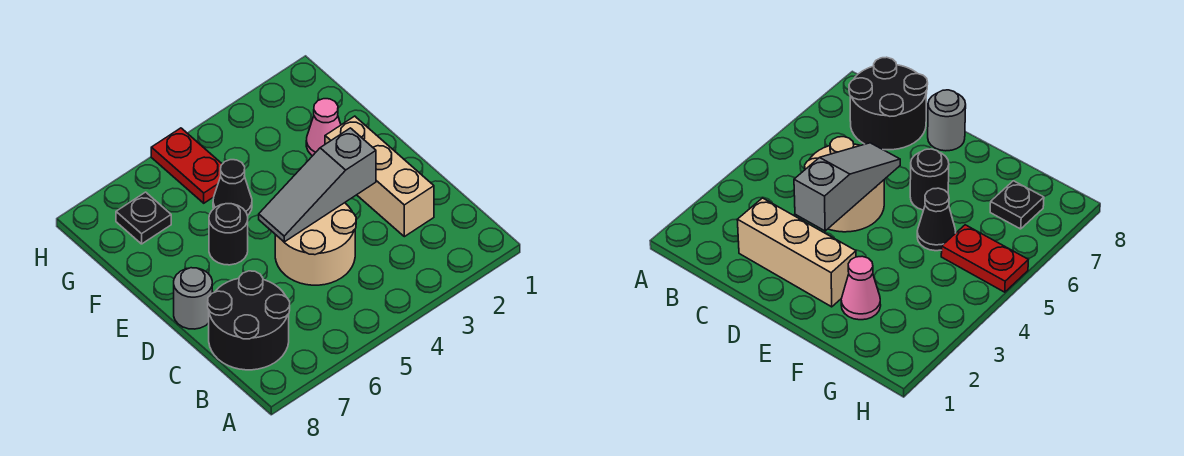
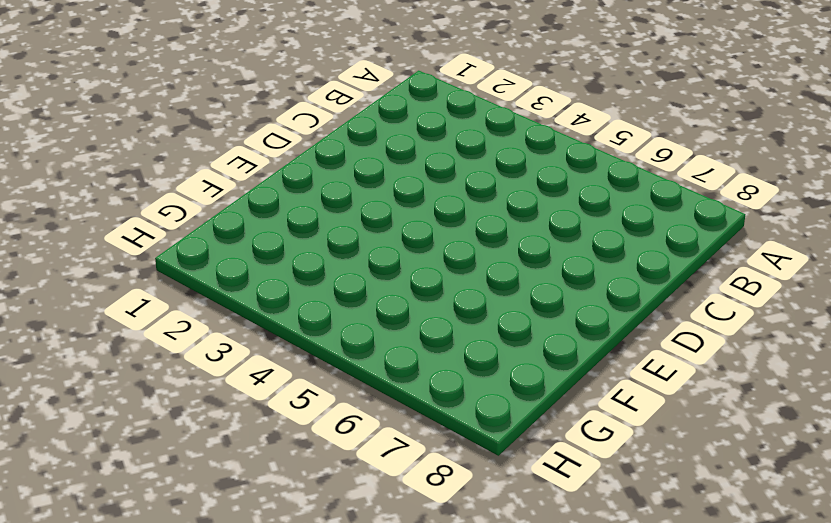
none -> black round brick B7:C8 level 1
none -> tan brick C2:E2 level 1

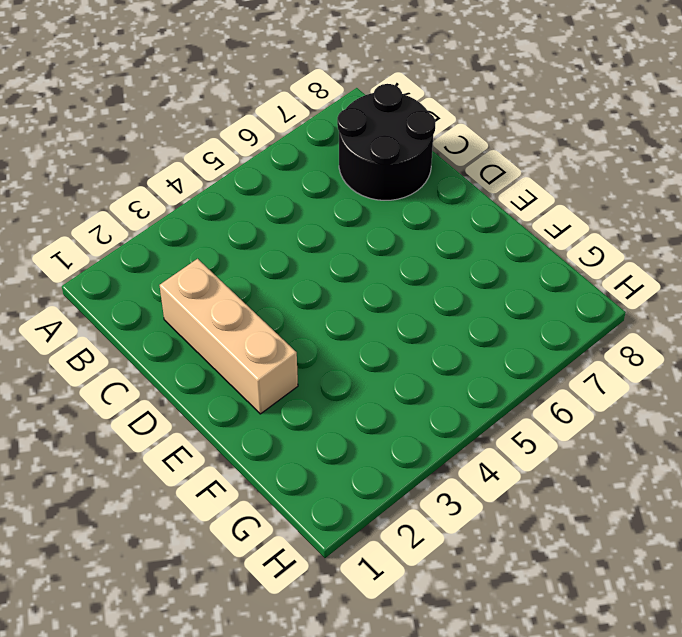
none -> tan round brick C4:D5 level 1
none -> grey round brick D8 level 1

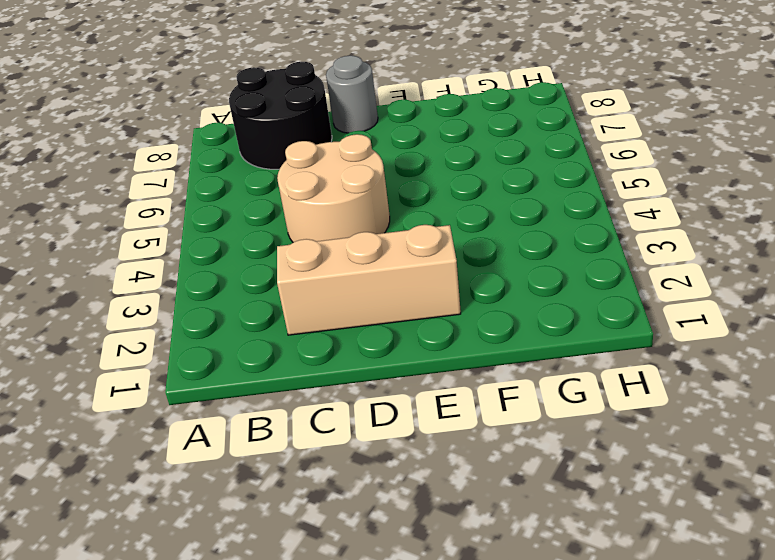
none -> black round brick E6 level 1
none -> pink cone F2 level 1

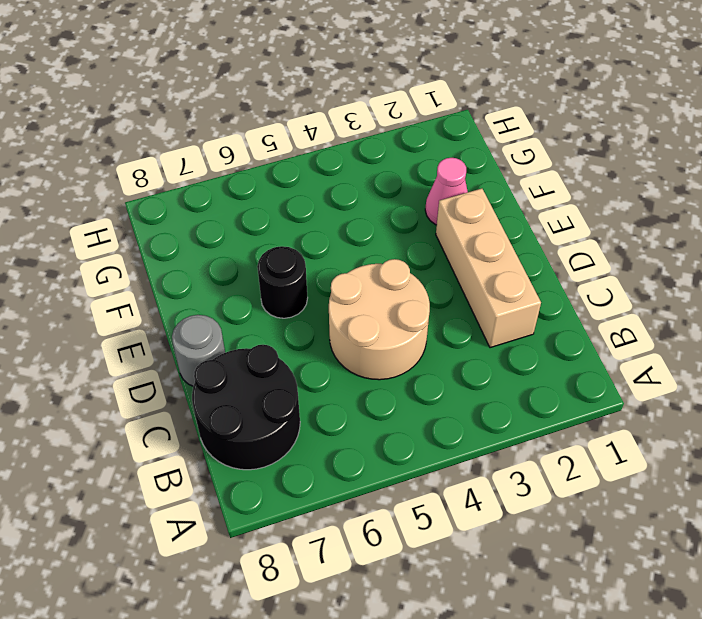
none -> black cone F5 level 1
none -> red plate G5:H5 level 1

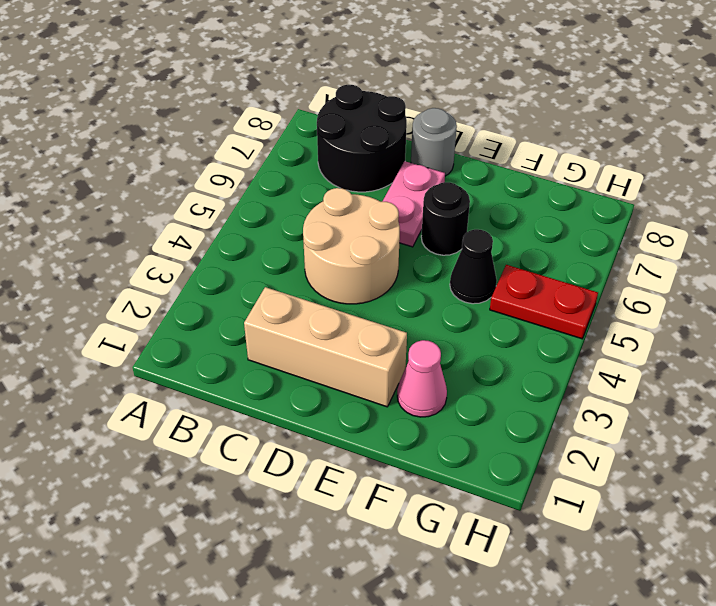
pink plate D6:D7 level 1 -> none
none -> black plate G7 level 1
none -> grey slope D3:D5 level 2 top 3

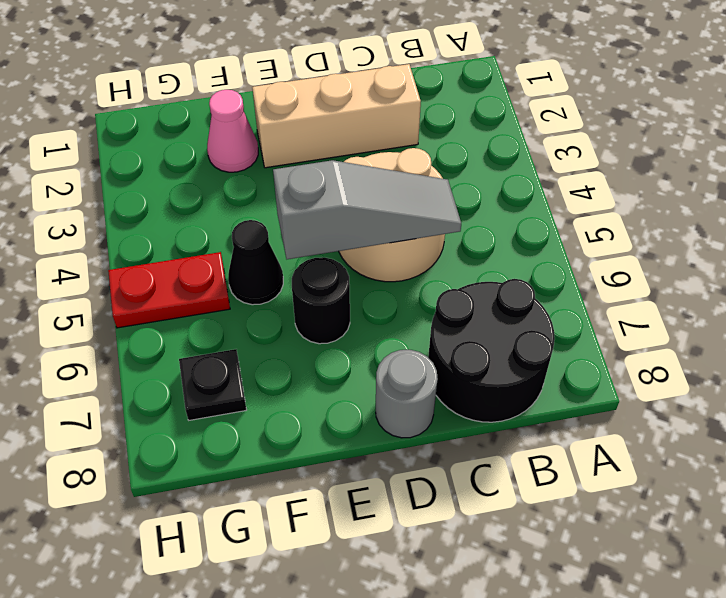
grey slope C5:E5 level 2 top E -> grey slope D3:D5 level 2 top 3

